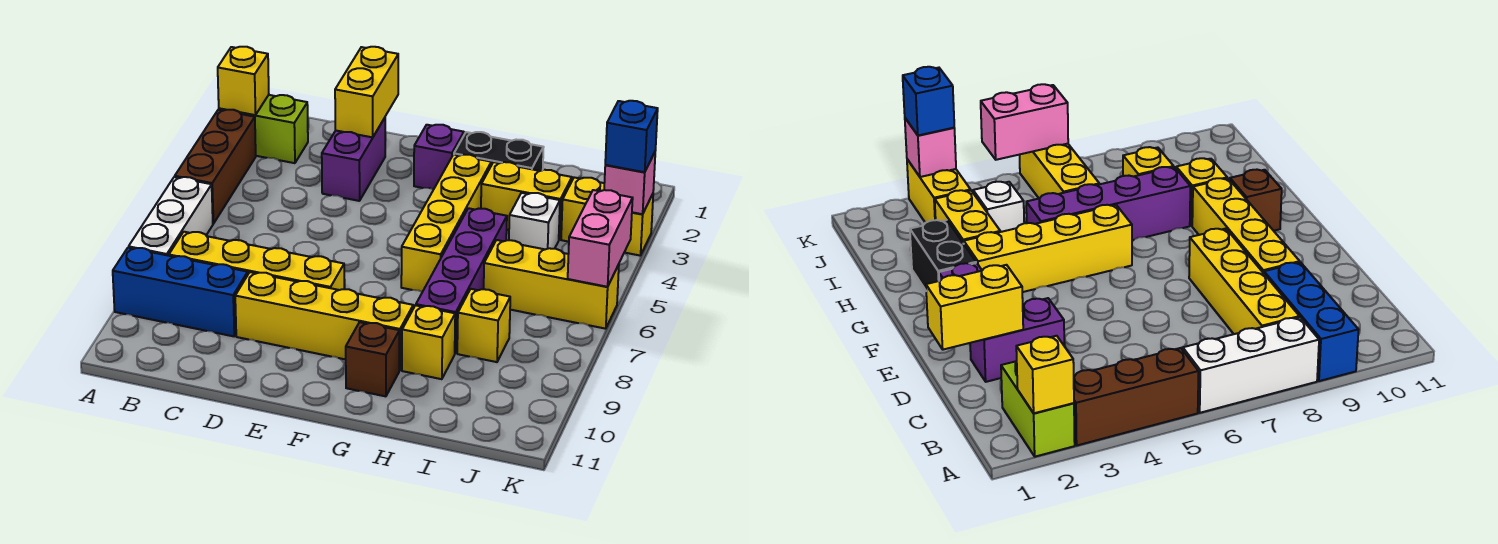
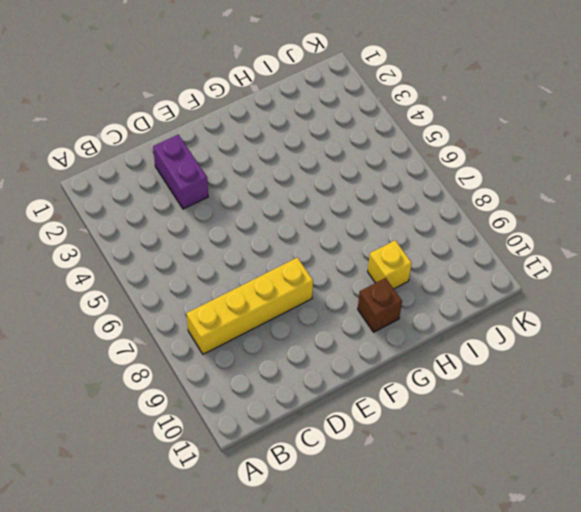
none -> lime brick A2:B2 level 1
none -> brown brick A3:A5 level 1
none -> white brick A6:A8 level 1

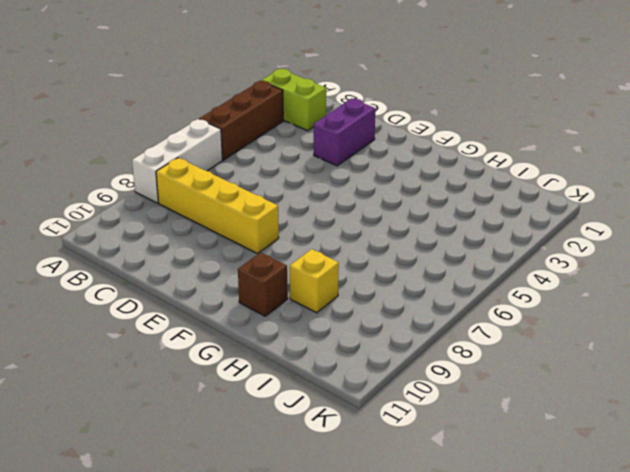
none -> blue brick A9:C9 level 1
none -> yellow brick D9:G9 level 1
none -> purple brick F2 level 1

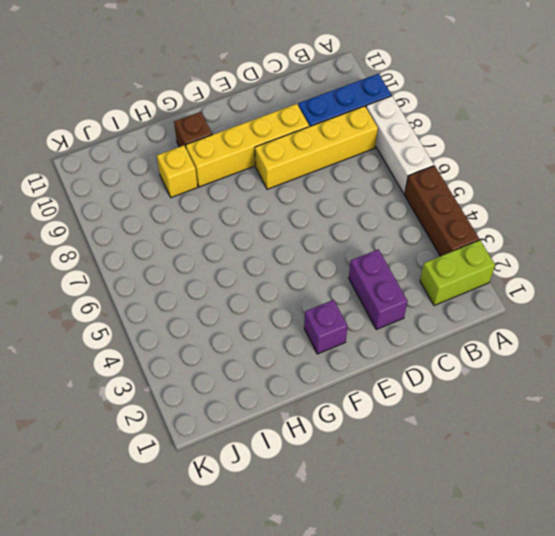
none -> black brick G2:H2 level 1
none -> yellow brick G3:G6 level 1
none -> yellow brick H3:I3 level 1

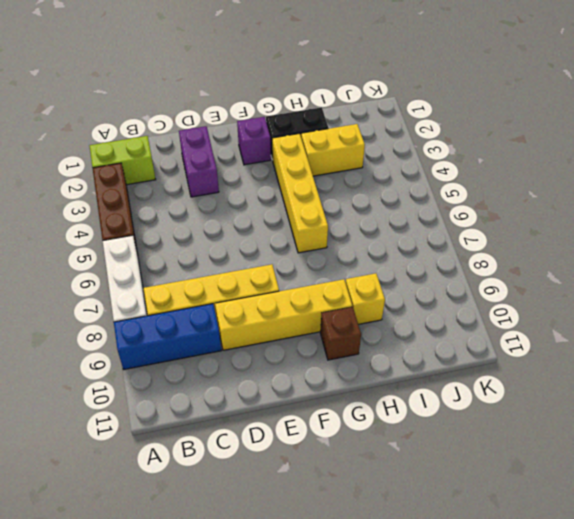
none -> purple brick H5:H8 level 1
none -> white brick I4 level 1
none -> yellow brick I6:K6 level 1

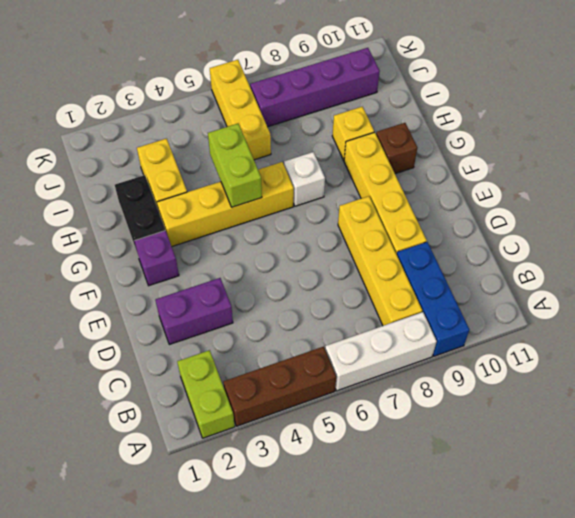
lime brick G5:H5 level 2 -> none
white brick G7 level 1 -> white brick I4 level 1
purple brick J7:J10 level 1 -> purple brick H5:H8 level 1
none -> yellow brick I8 level 1
none -> yellow brick J3:K3 level 1
none -> yellow brick A2 level 2

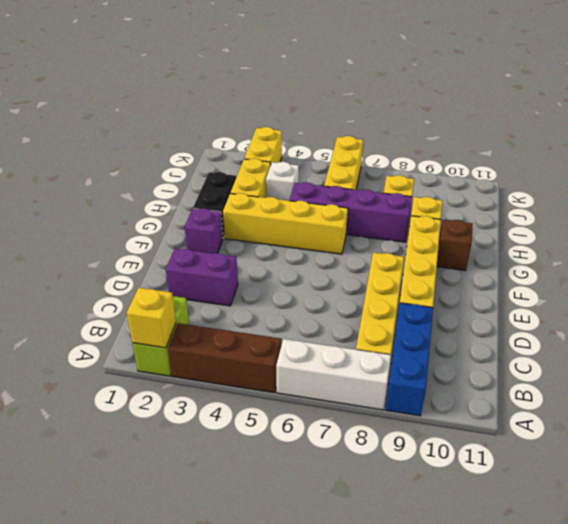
none -> yellow brick D1:D2 level 2
none -> pink brick K3 level 2
none -> pink brick K5:K6 level 2

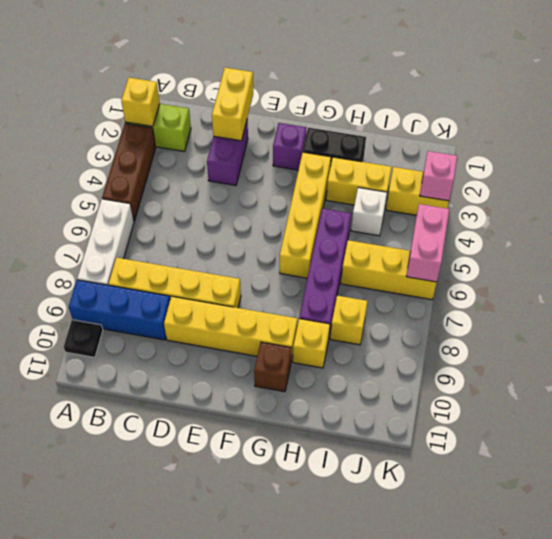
black plate A10 level 1 -> none
none -> blue brick K3 level 3

